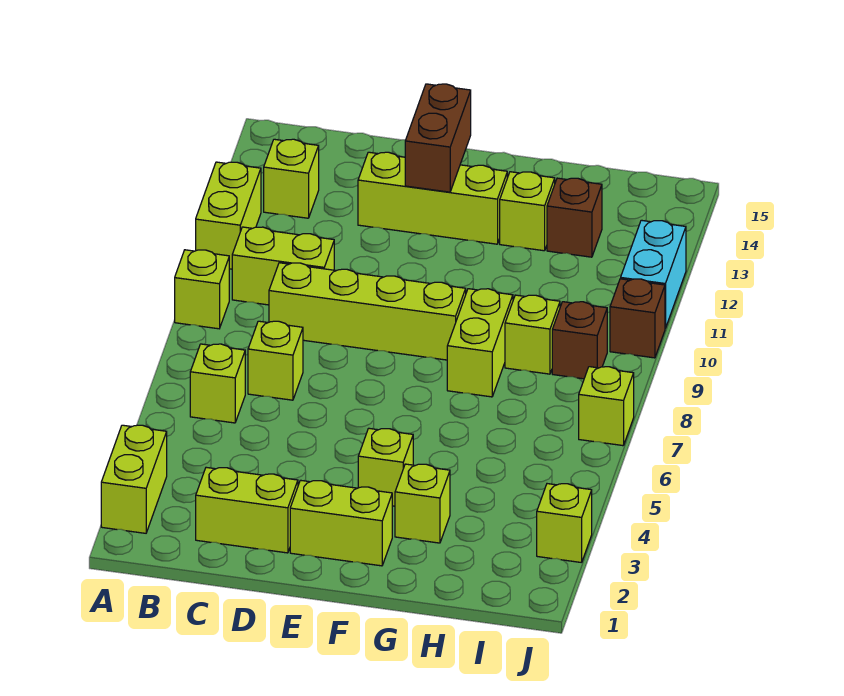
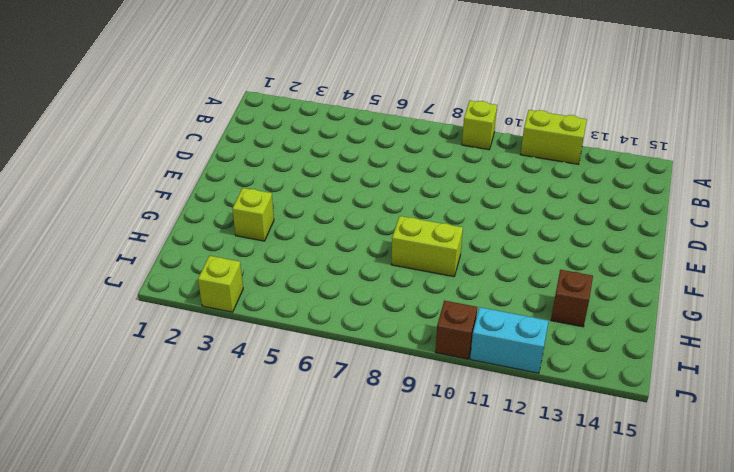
none -> lime brick A2:A3 level 1
none -> lime brick B6 level 1
none -> lime brick B10:C10 level 1

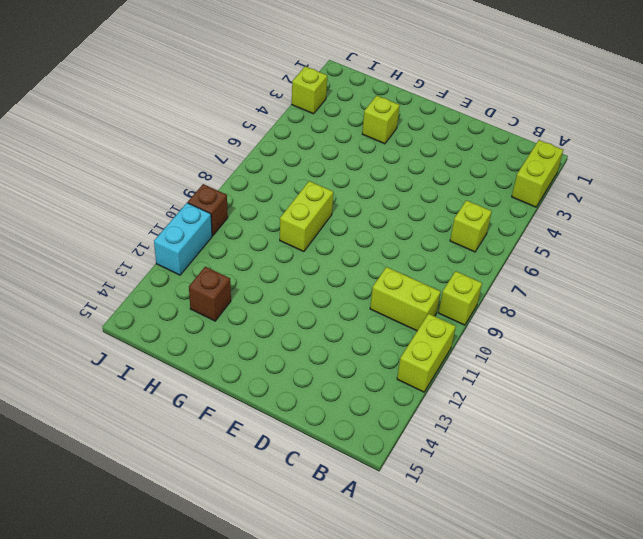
none -> lime brick B13 level 1
none -> lime brick C2:D2 level 1
none -> lime brick C7 level 1

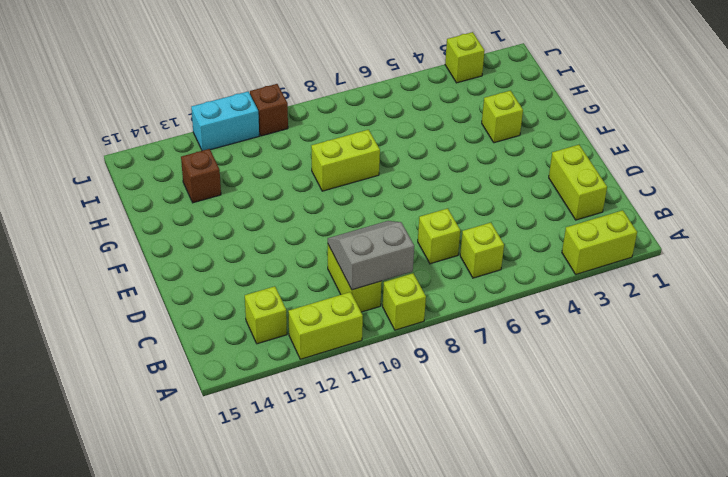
grey slope B9:C10 level 2 top B -> none
none -> lime brick C9:F9 level 1
none -> lime brick D13:F13 level 1
none -> lime brick E2:F2 level 1

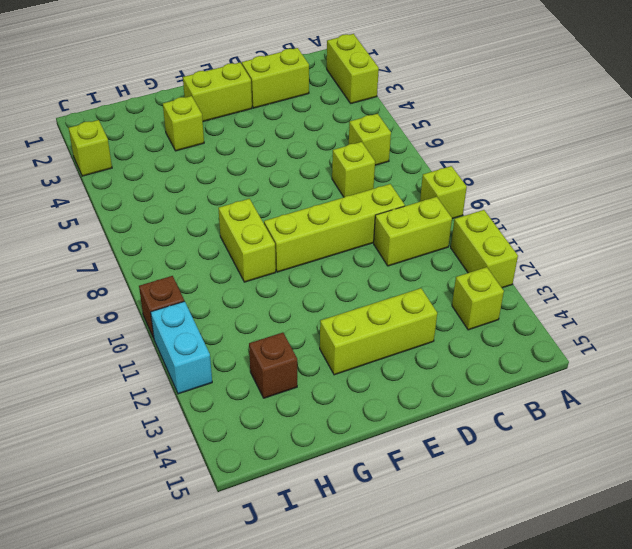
none -> lime brick F4 level 1
none -> lime brick G13 level 1
none -> lime brick H9 level 1

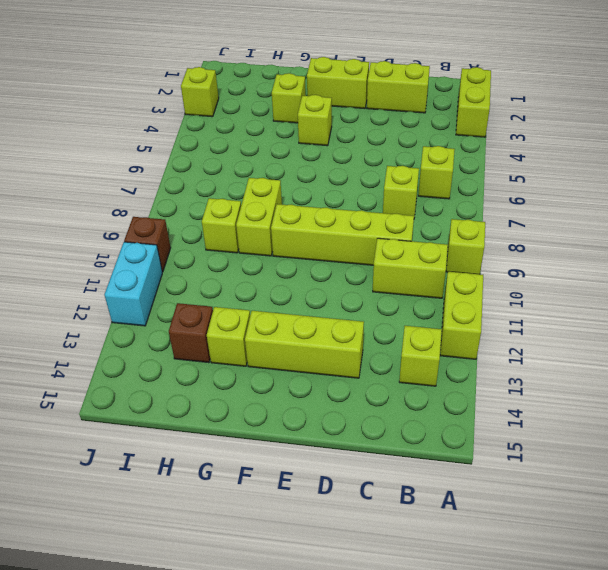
none -> brown brick I9 level 1
none -> lime brick J7 level 1
none -> brown brick E13:E14 level 2

